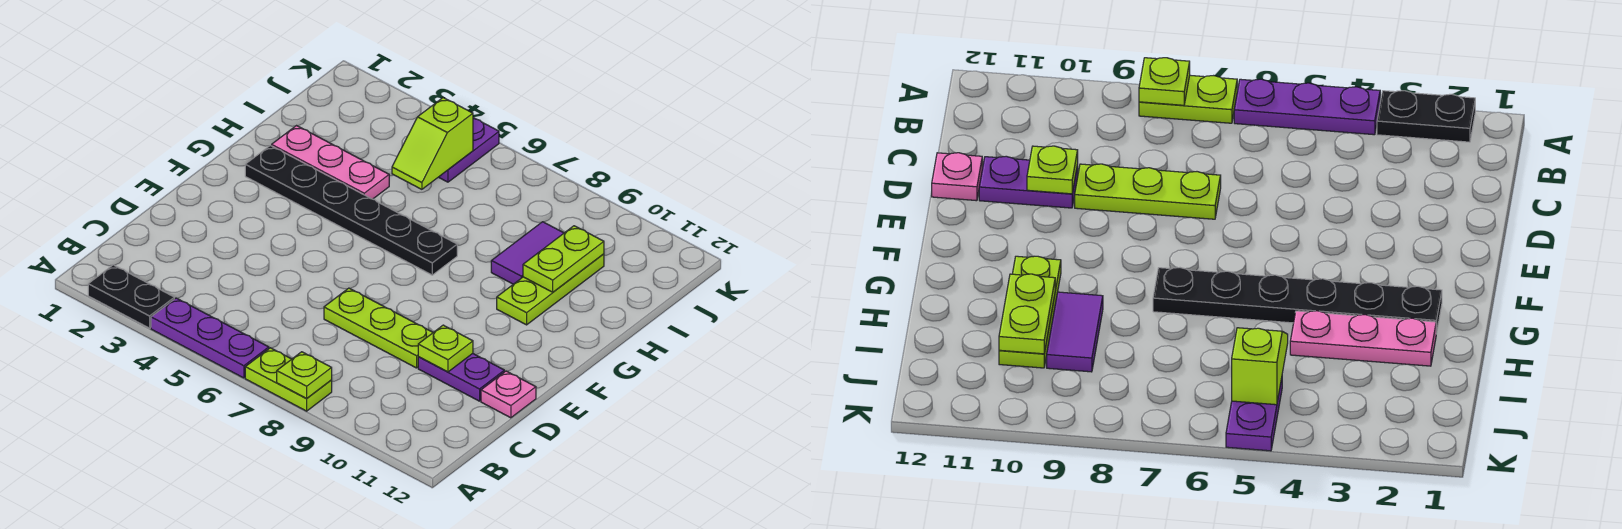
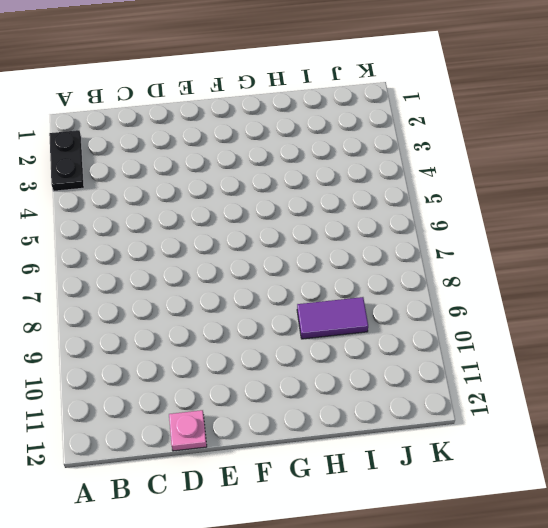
none -> purple plate A4:A6 level 1
none -> lime plate A7:A8 level 1
none -> lime plate D7:D9 level 1

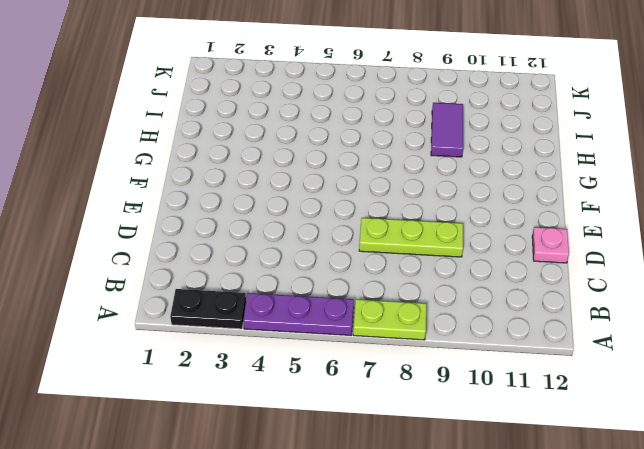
none -> purple plate D10:D11 level 1
none -> black plate G2:G7 level 1
none -> lime plate G10:I10 level 1

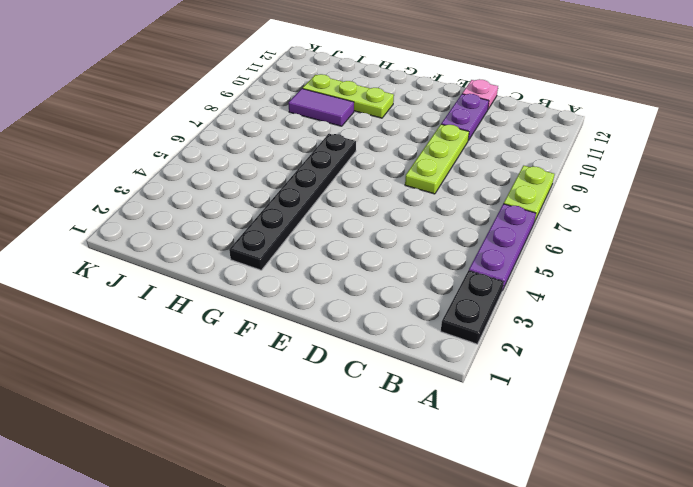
none -> pink plate H2:H4 level 1
none -> purple plate J5:K5 level 1
none -> lime plate A8 level 2

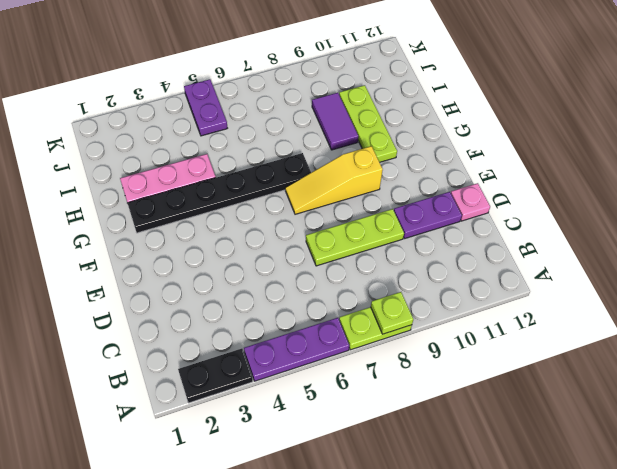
yellow slope F7:F9 level 1 top 9 -> none
none -> lime plate D10 level 2
none -> lime plate H10:I10 level 2
none -> lime slope I5:J5 level 2 top J

